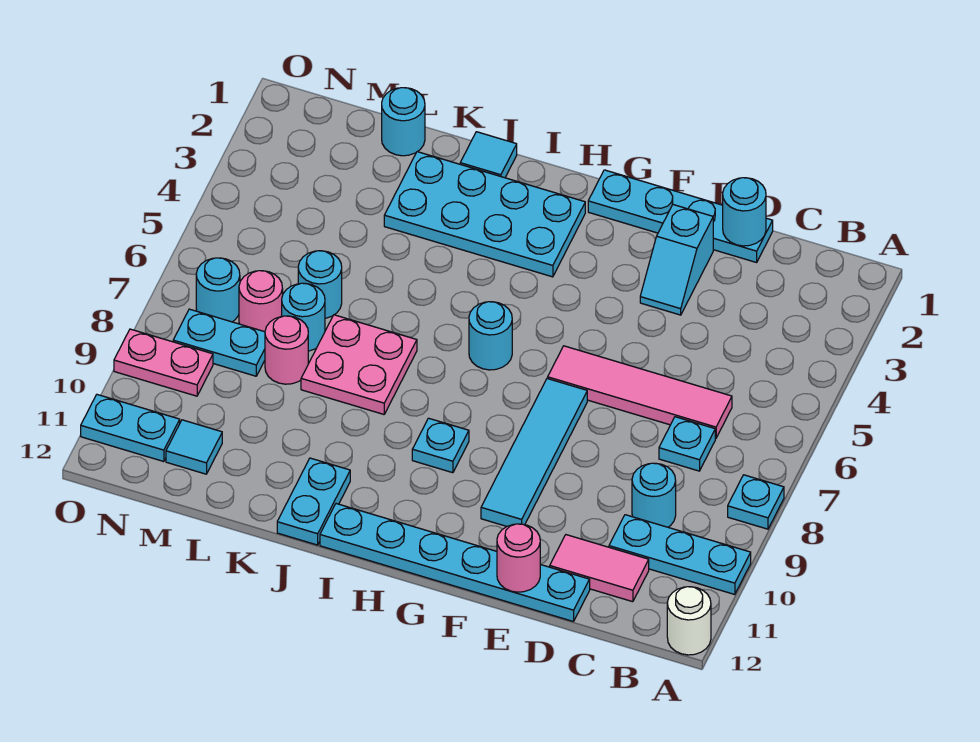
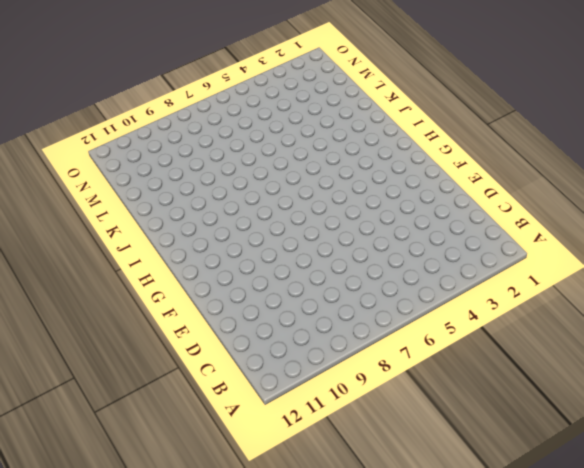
none -> cyan plate A8 level 1
none -> cyan plate A10:C10 level 1
none -> white round brick A12 level 1

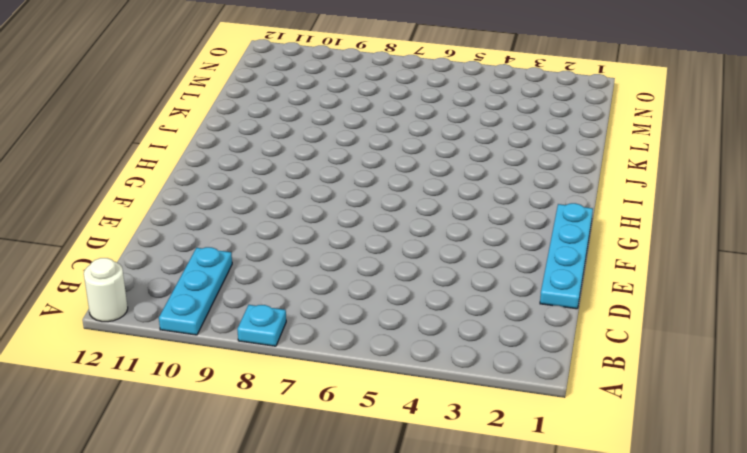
none -> pink tile C6:F6 level 1
none -> cyan plate C7 level 1
none -> cyan round brick C9 level 1

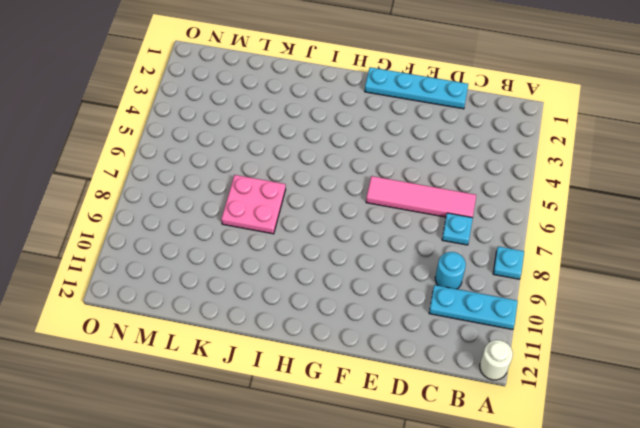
none -> pink tile C11:D11 level 1
none -> cyan plate D12:I12 level 1
none -> cyan slope E2:E3 level 1 top 2

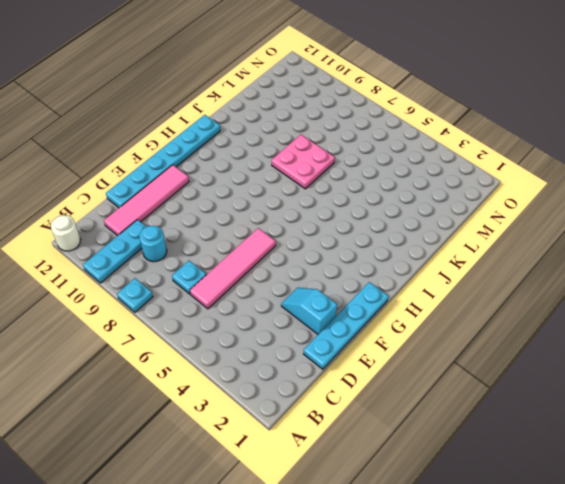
pink tile C11:F11 level 1 -> pink tile C11:D11 level 1
none -> cyan tile F7:F10 level 1
none -> cyan plate H2:K3 level 1
none -> cyan round brick H6 level 1

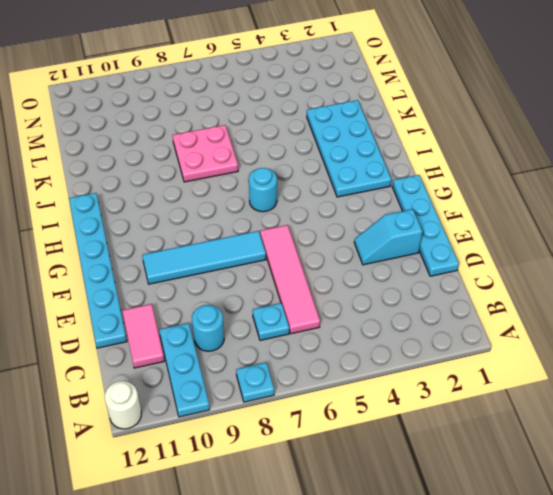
none -> cyan plate H9 level 1
none -> cyan tile J1 level 1
none -> cyan plate J11:J12 level 1

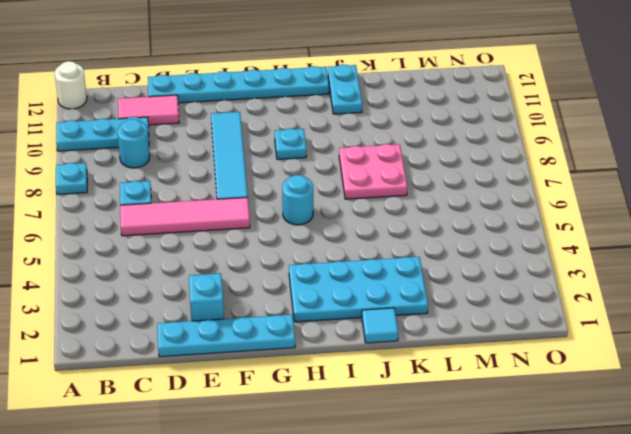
none -> cyan round brick L1 level 1
none -> cyan round brick L6 level 1
none -> cyan round brick L7 level 1

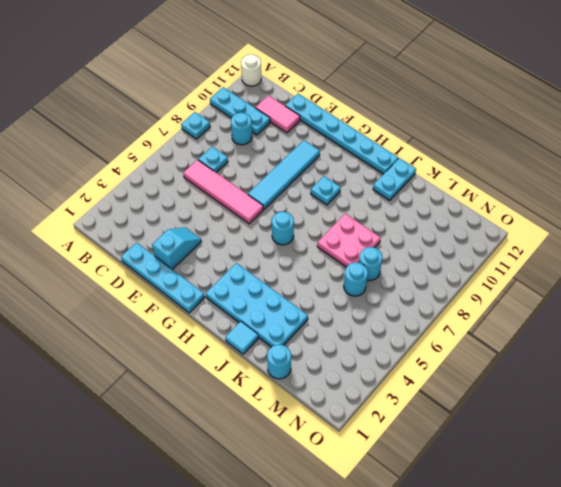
none -> pink round brick L8 level 1
none -> pink round brick M7 level 1
none -> cyan plate M8:N8 level 1

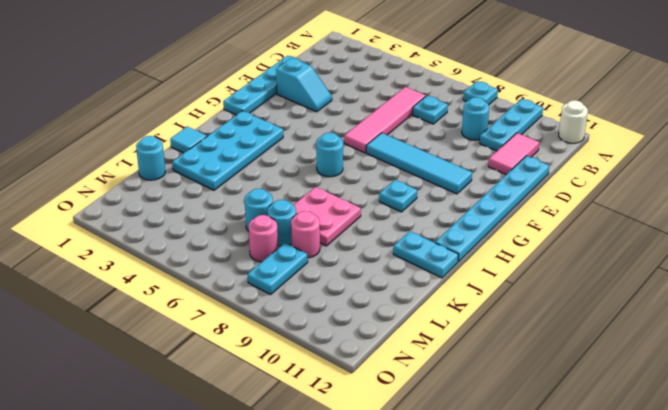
none -> cyan tile M11 level 1
none -> cyan round brick N7 level 1
none -> pink plate N9:O9 level 1

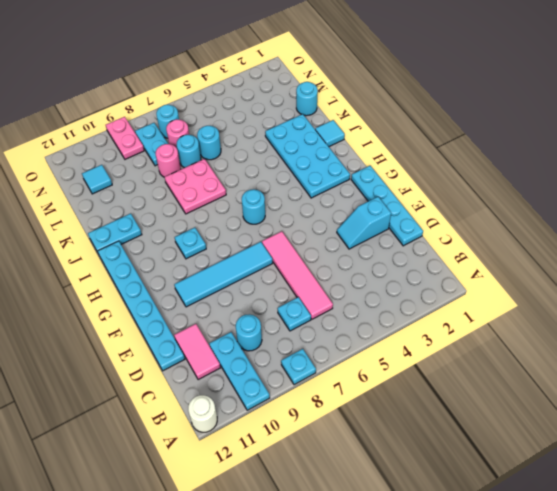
none -> cyan plate N11:O11 level 1
none -> cyan round brick D1 level 2
none -> pink round brick E12 level 2

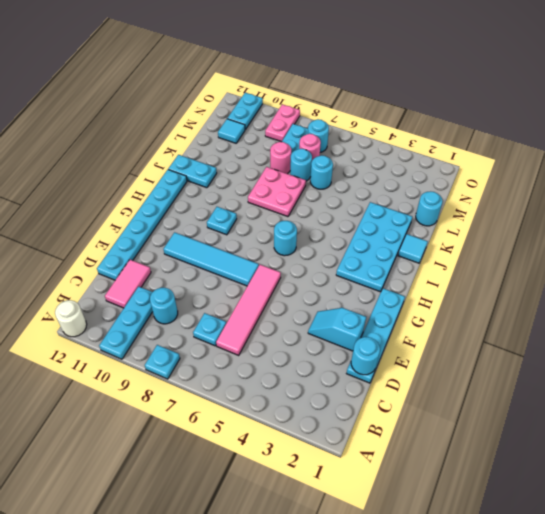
none -> pink round brick E12 level 2

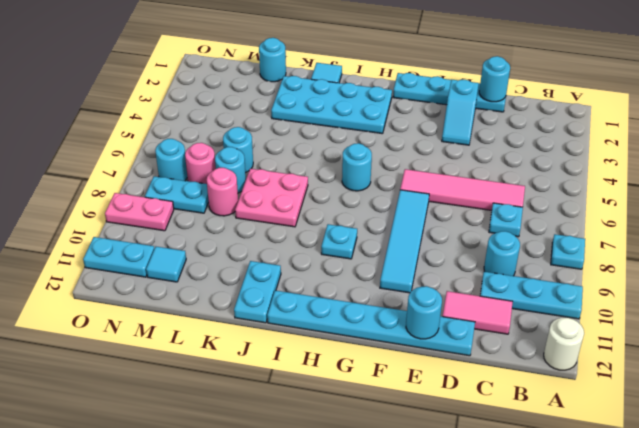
cyan round brick E12 level 2 -> pink round brick E12 level 2

